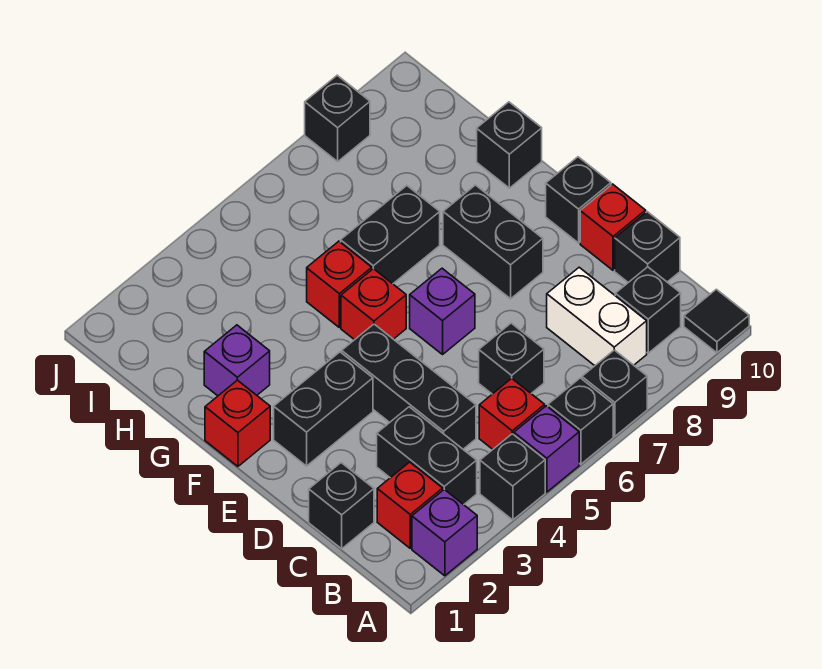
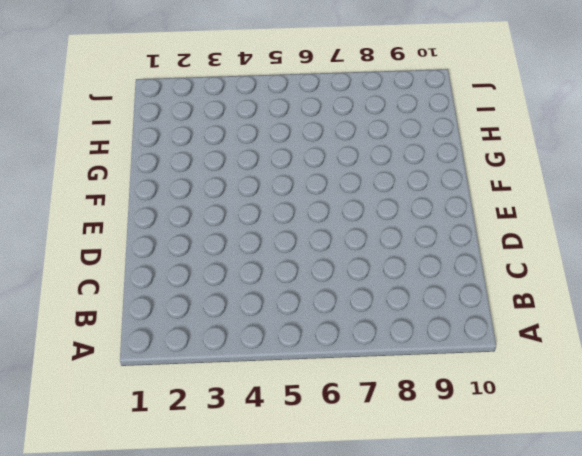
none -> purple brick A2 level 1
none -> black brick A4 level 1
none -> purple brick A5 level 1

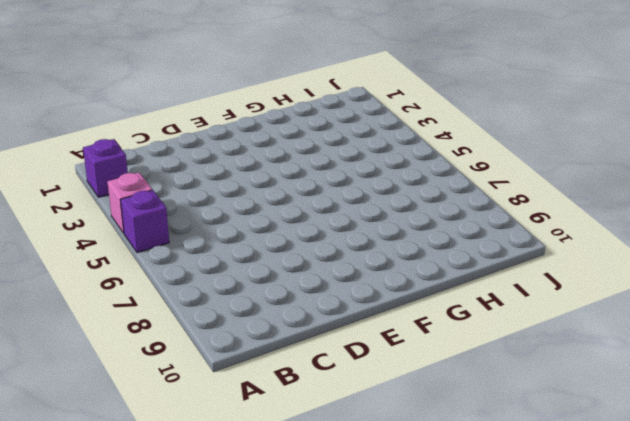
pink brick A4 level 1 -> black brick A4 level 1
none -> black brick A6 level 1
none -> black brick A7 level 1
none -> black tile A10 level 1

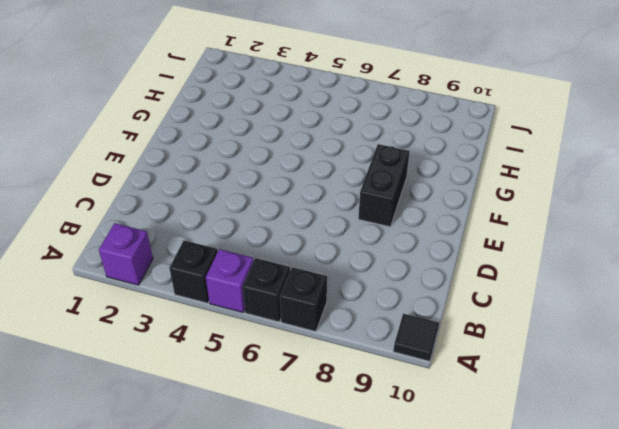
none -> red brick B2 level 1
none -> black brick B3:C3 level 1
none -> red brick B5 level 1

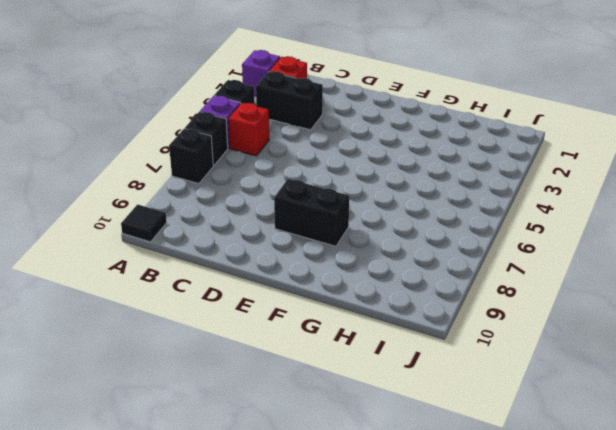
none -> white brick B8:C8 level 1
none -> black brick B9 level 1
none -> black brick C1 level 1

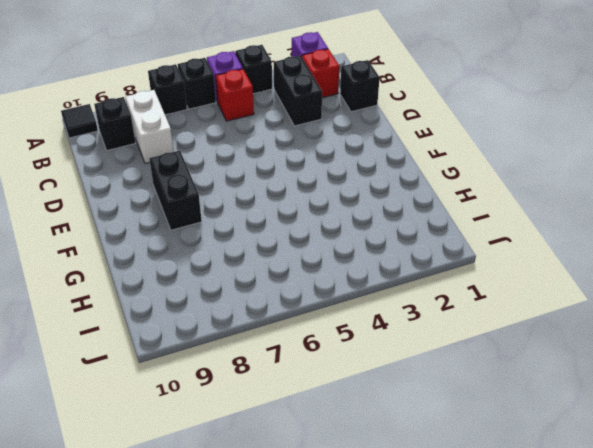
none -> black brick C4:E4 level 1
none -> black brick C6 level 1
none -> black brick C10 level 1

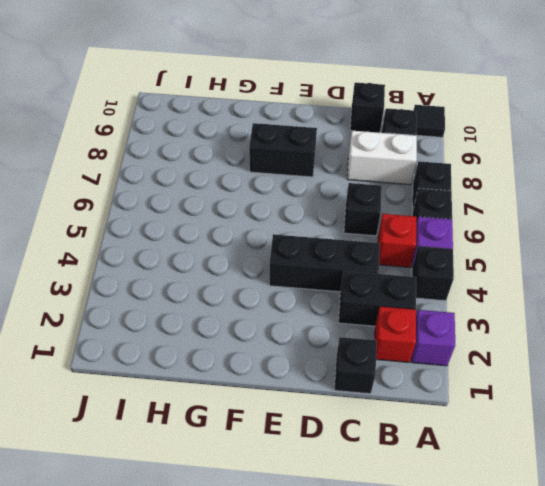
none -> red brick D10 level 1
none -> black brick E2:E3 level 1
none -> purple brick E6 level 1

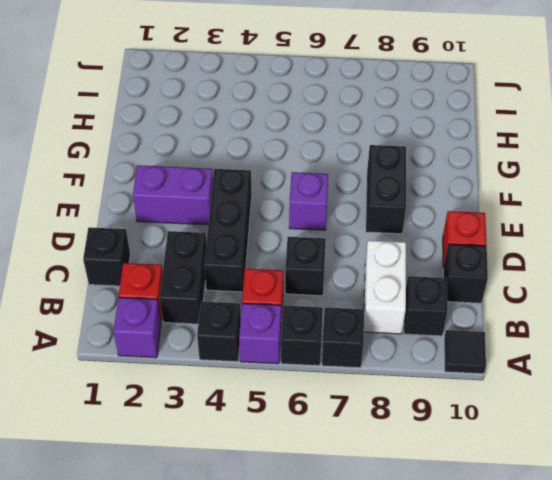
purple brick E2:E3 level 1 -> black brick E2:E3 level 1
none -> black brick E10 level 1
none -> red brick F1 level 1
none -> red brick F5 level 1

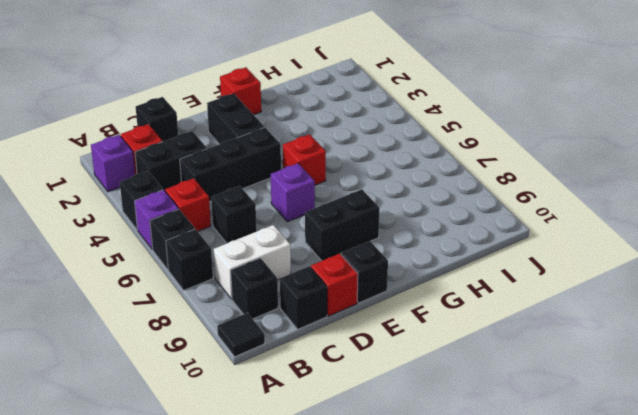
none -> purple brick G2 level 1
none -> red brick G5 level 1
none -> black brick G6:G7 level 1

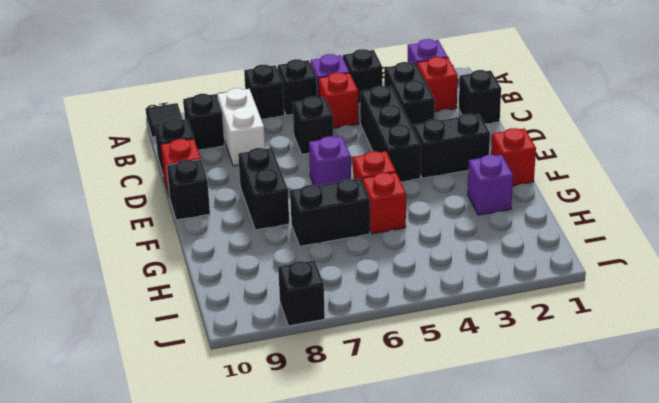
none -> black brick G10 level 1

